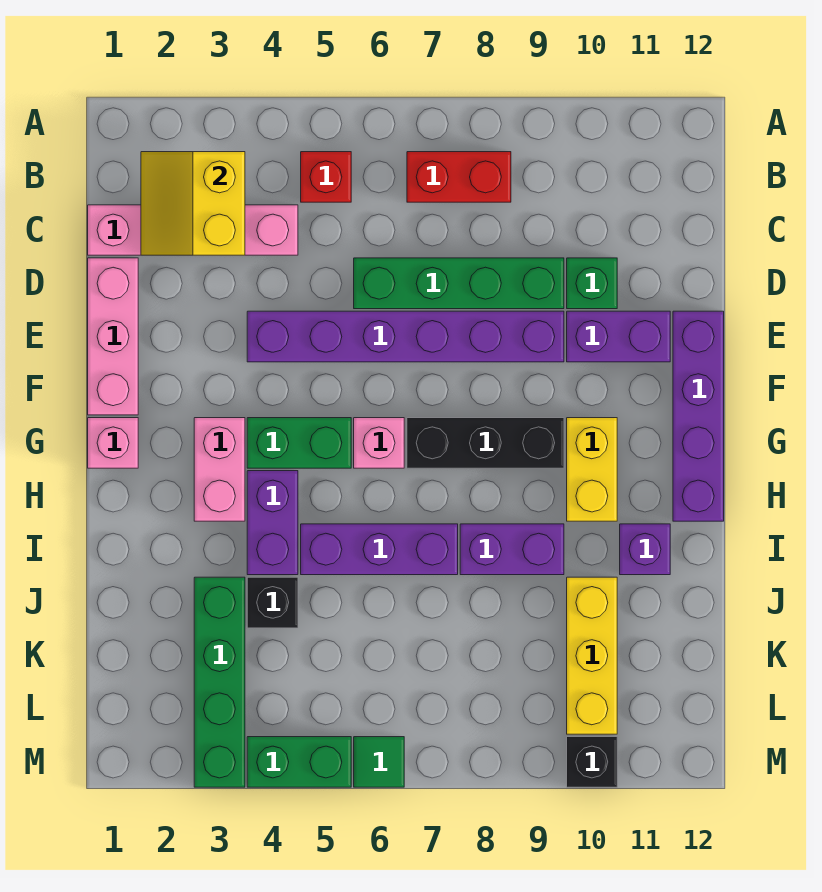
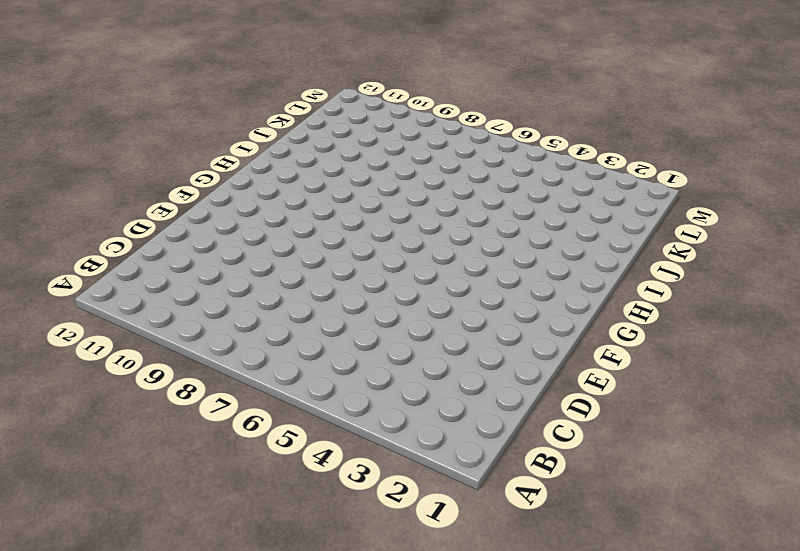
none -> red brick B5 level 1
none -> red brick B7:B8 level 1
none -> pink brick C1:C4 level 1

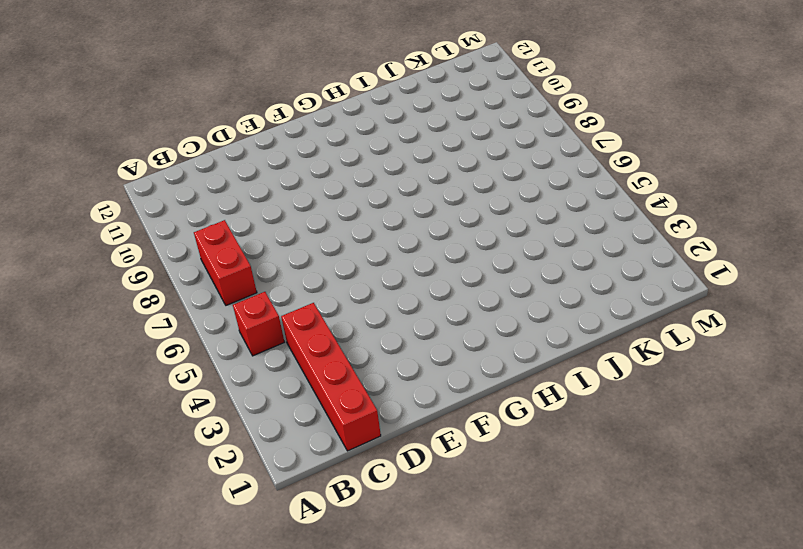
red brick C1:C4 level 1 -> pink brick C1:C4 level 1
none -> pink brick D1:F1 level 1
none -> green brick D6:D9 level 1
none -> green brick D10 level 1

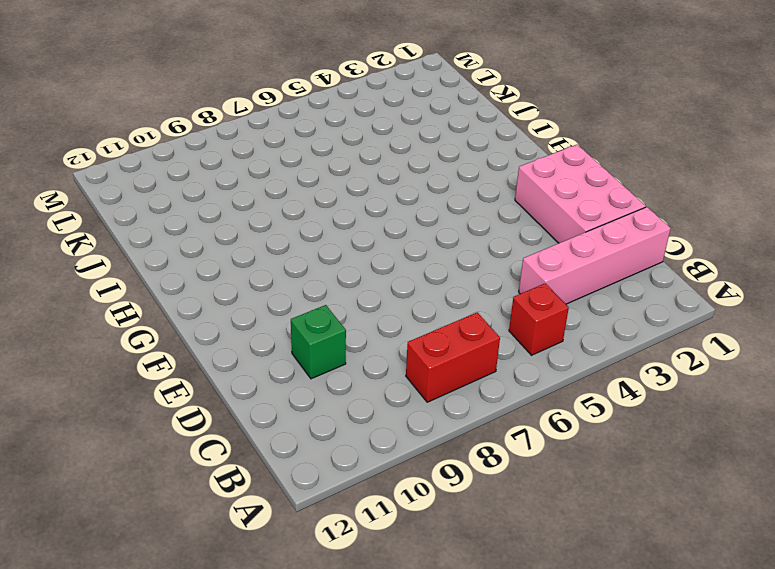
pink brick D1:F2 level 1 -> pink brick D1:F1 level 1
none -> green brick D6:D9 level 1
none -> purple brick E4:E9 level 1
none -> purple brick E10:E11 level 1

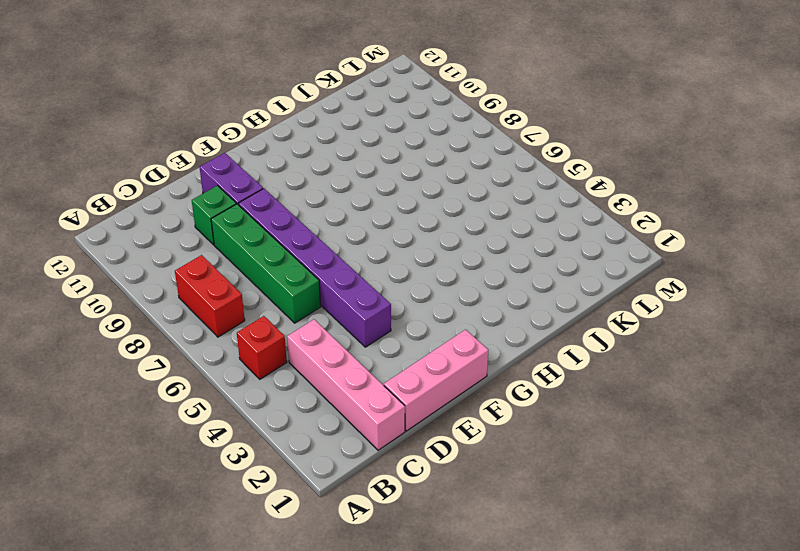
none -> purple brick E12:H12 level 1
none -> pink brick G1 level 1
none -> pink brick G3:H3 level 1

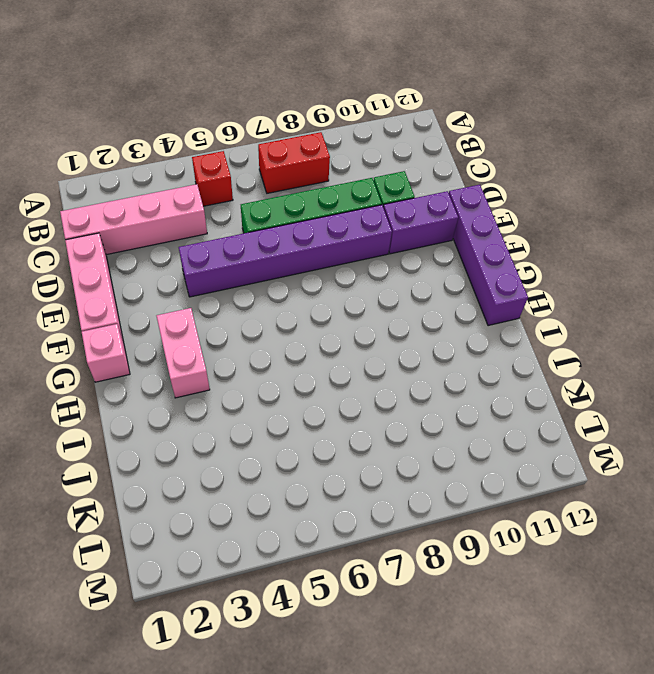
none -> green brick G4:G5 level 1
none -> pink brick G6 level 1
none -> black brick G7:G9 level 1

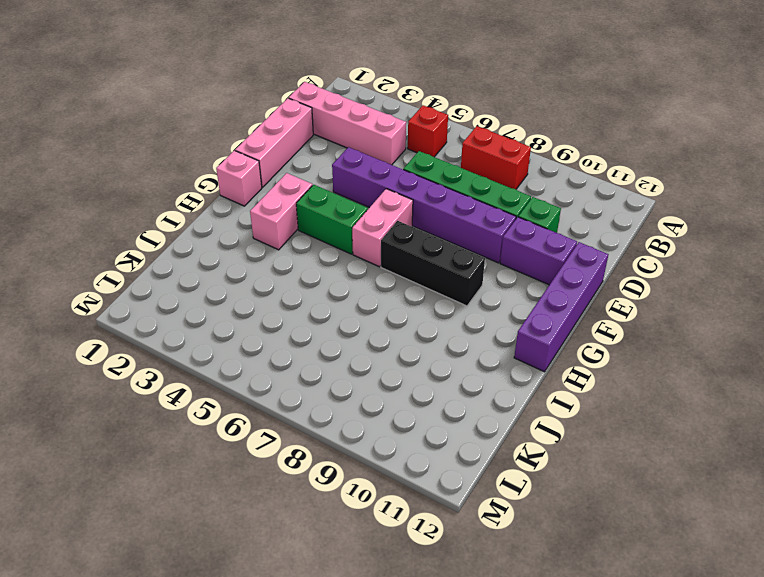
pink brick F6:G6 level 1 -> pink brick G6 level 1
none -> yellow brick G10:H10 level 1
none -> purple brick H4:I4 level 1
none -> purple brick I5:I7 level 1

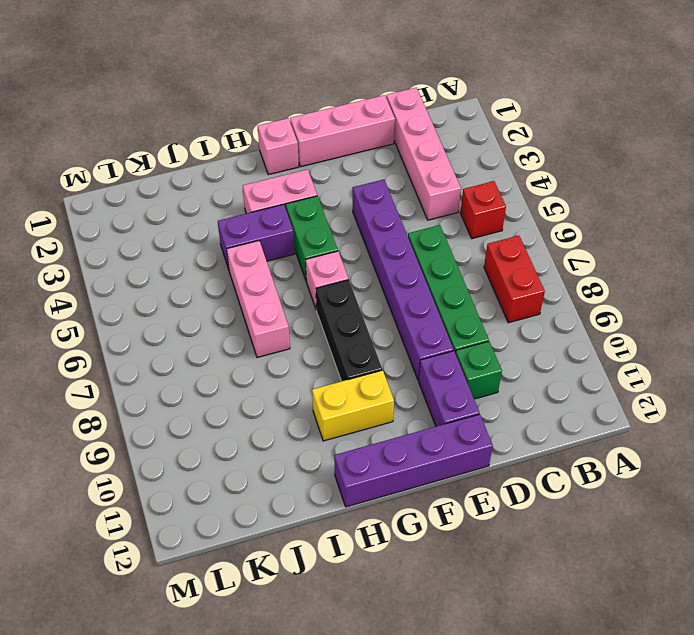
pink brick I5:I7 level 1 -> purple brick I5:I7 level 1
none -> purple brick I8:I9 level 1
none -> purple brick I11 level 1
none -> green brick J3:M3 level 1

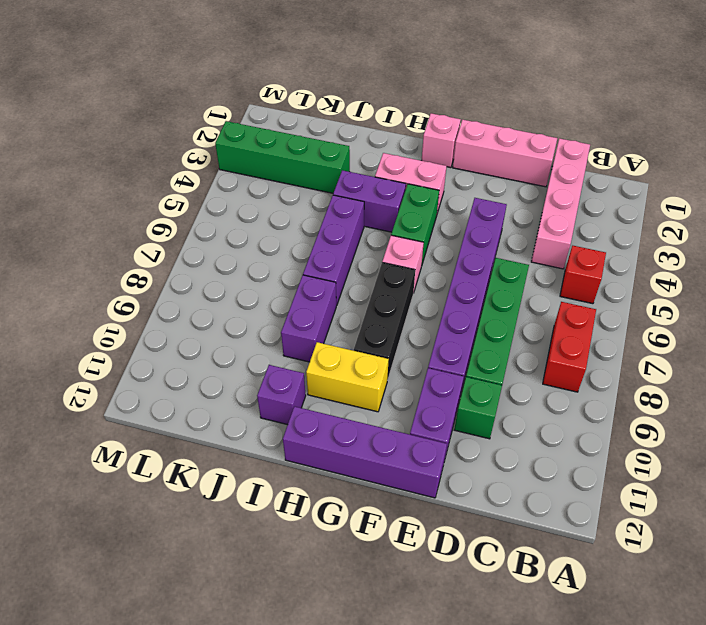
none -> black brick J4 level 1
none -> yellow brick J10:L10 level 1
none -> green brick M4:M5 level 1

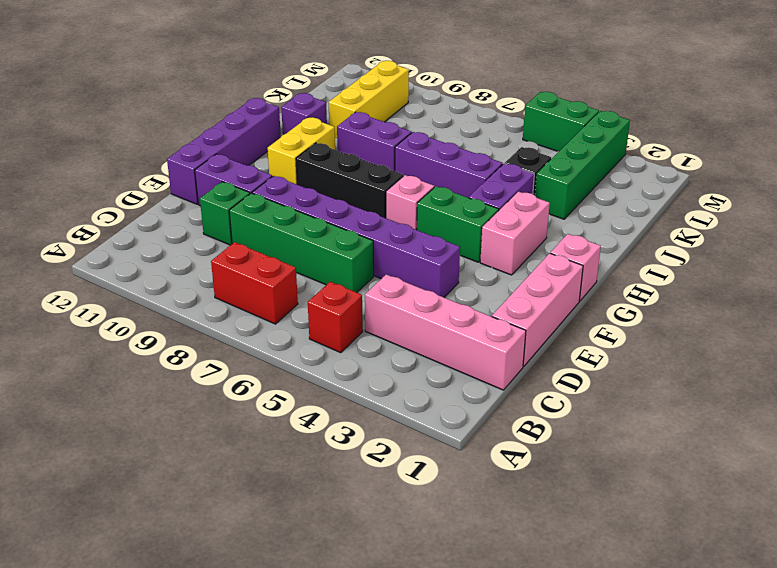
none -> green tile M6 level 1
none -> black brick M10 level 1
none -> yellow slope B2:C3 level 2 top 3

